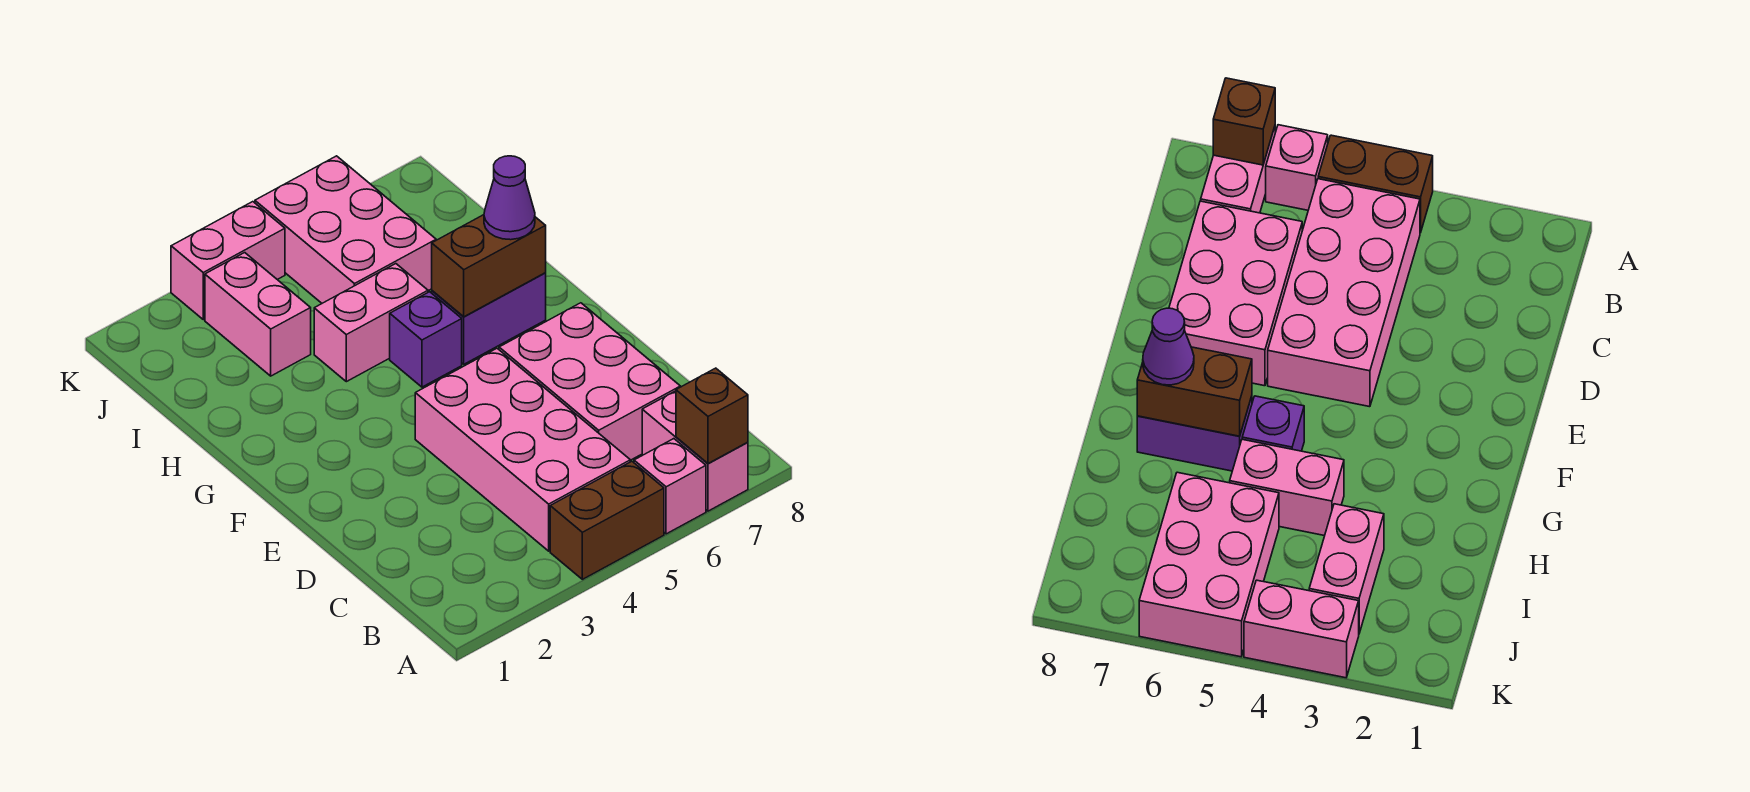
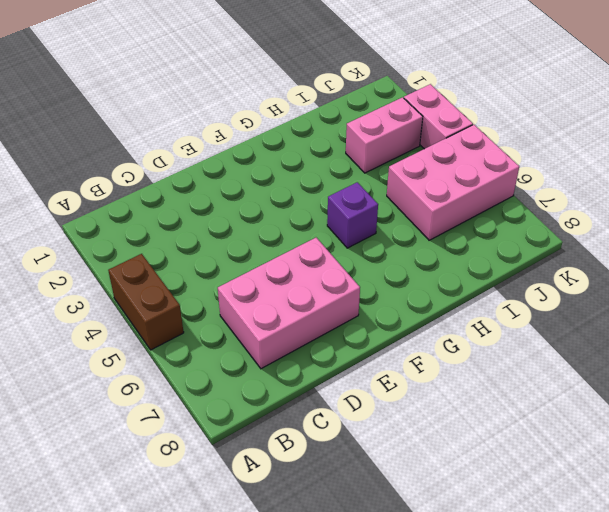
none -> pink brick A6 level 1
none -> pink brick A7:B7 level 1
none -> pink brick B4:E5 level 1

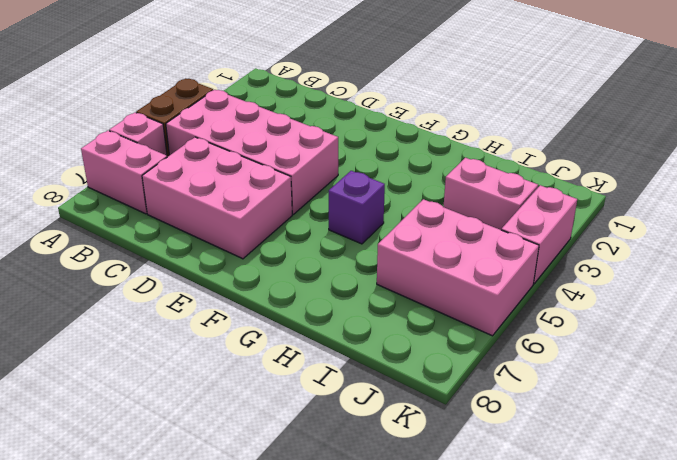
none -> purple brick G6:G7 level 1
none -> pink brick H4:H5 level 1
none -> brown brick A7 level 2

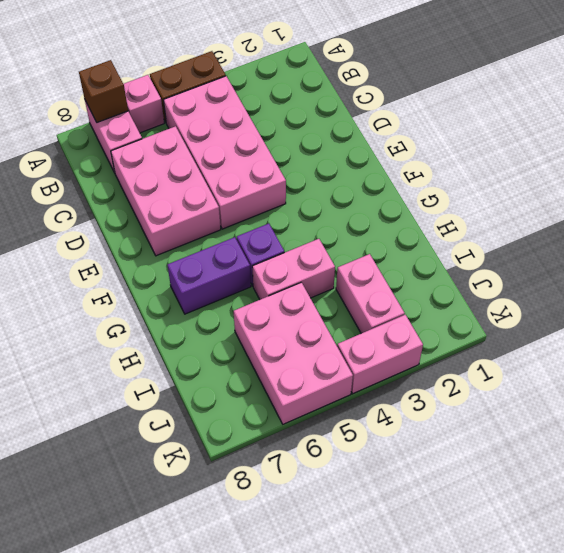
none -> brown brick G6:G7 level 2
none -> purple cone G7 level 3

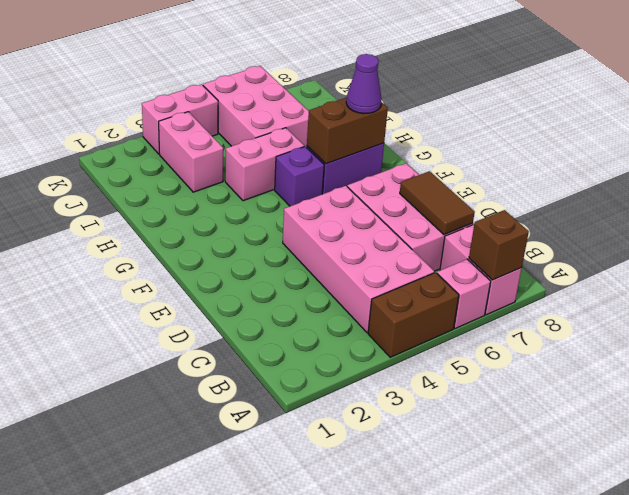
brown tile C7:D7 level 2 -> none

